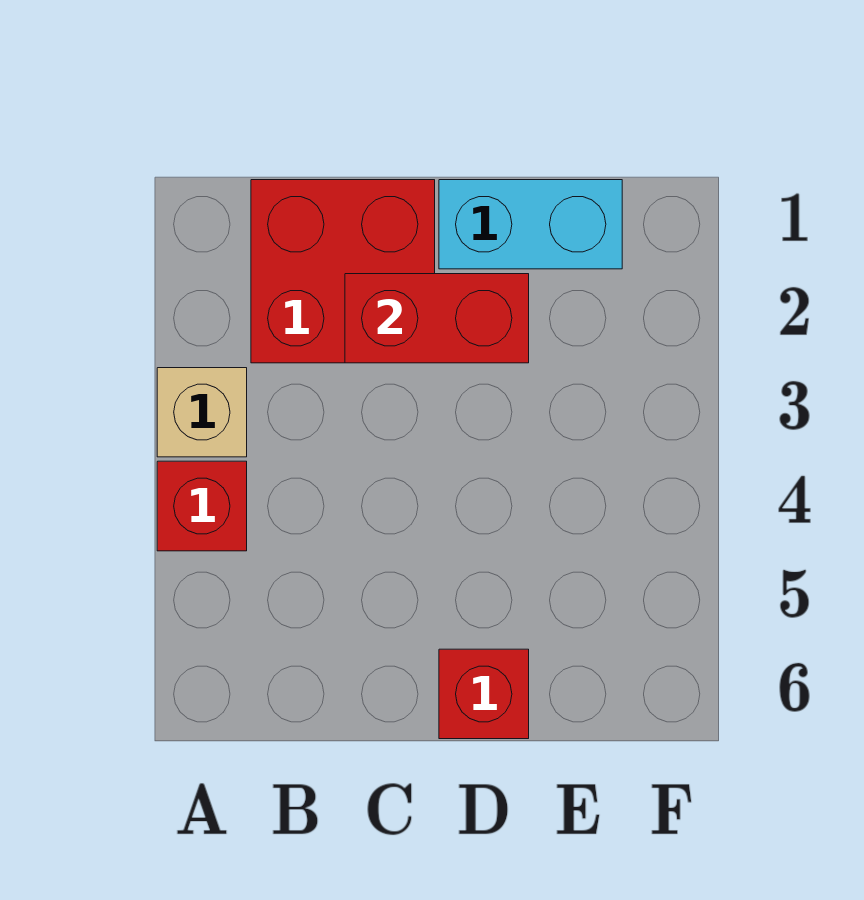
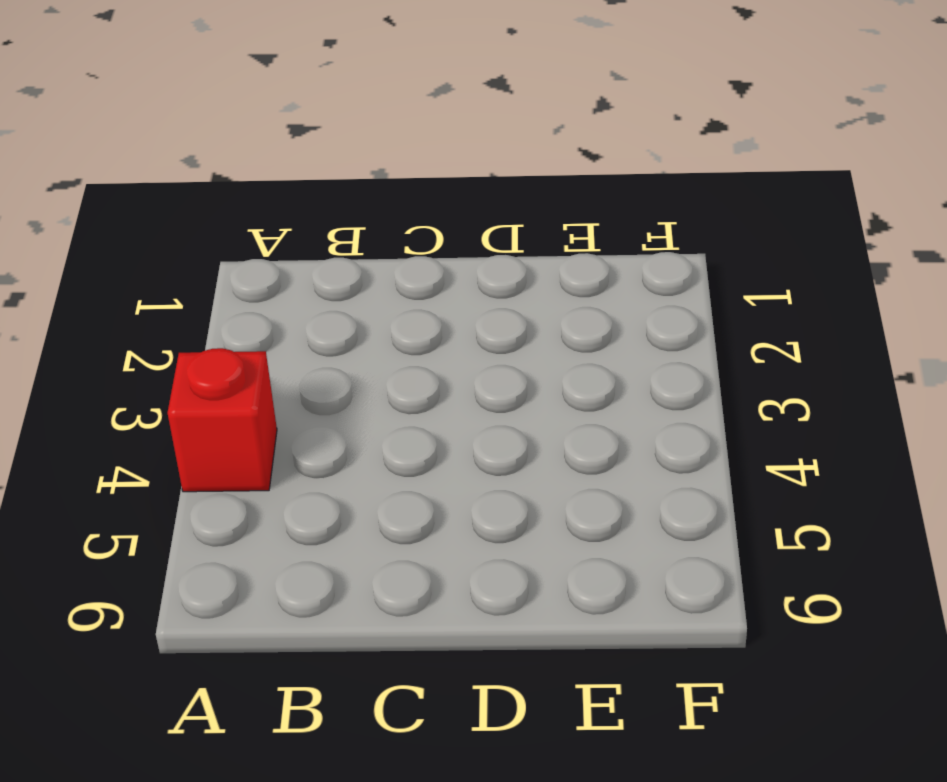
none -> tan brick A3 level 1
none -> red brick B1:C2 level 1

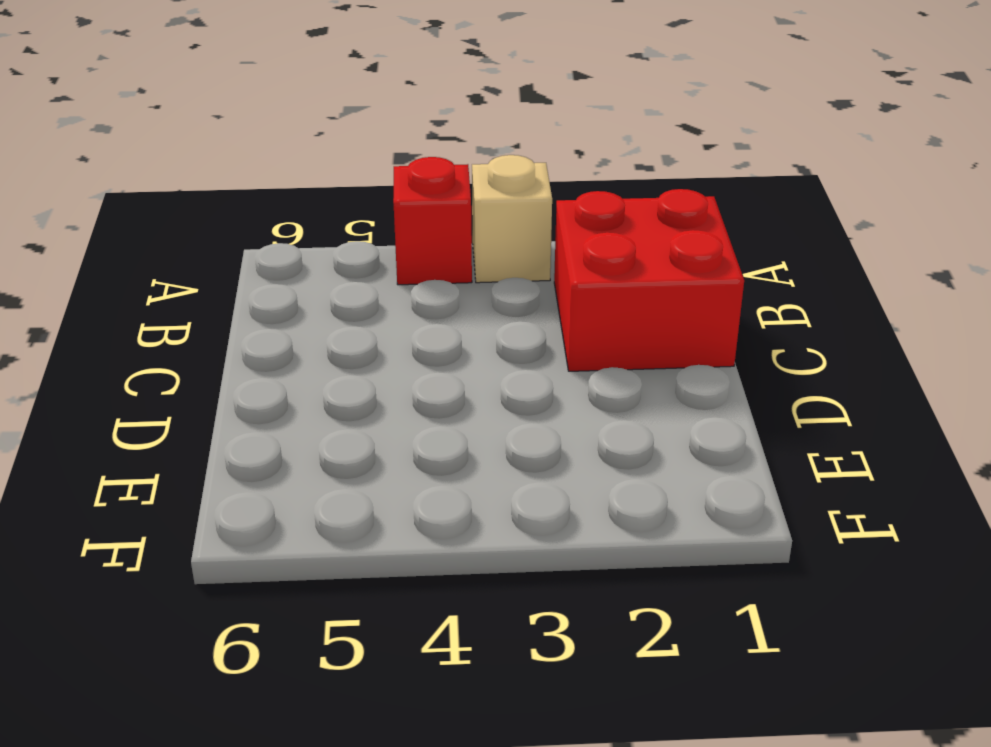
none -> cyan brick D1:E1 level 1
none -> red brick D6 level 1

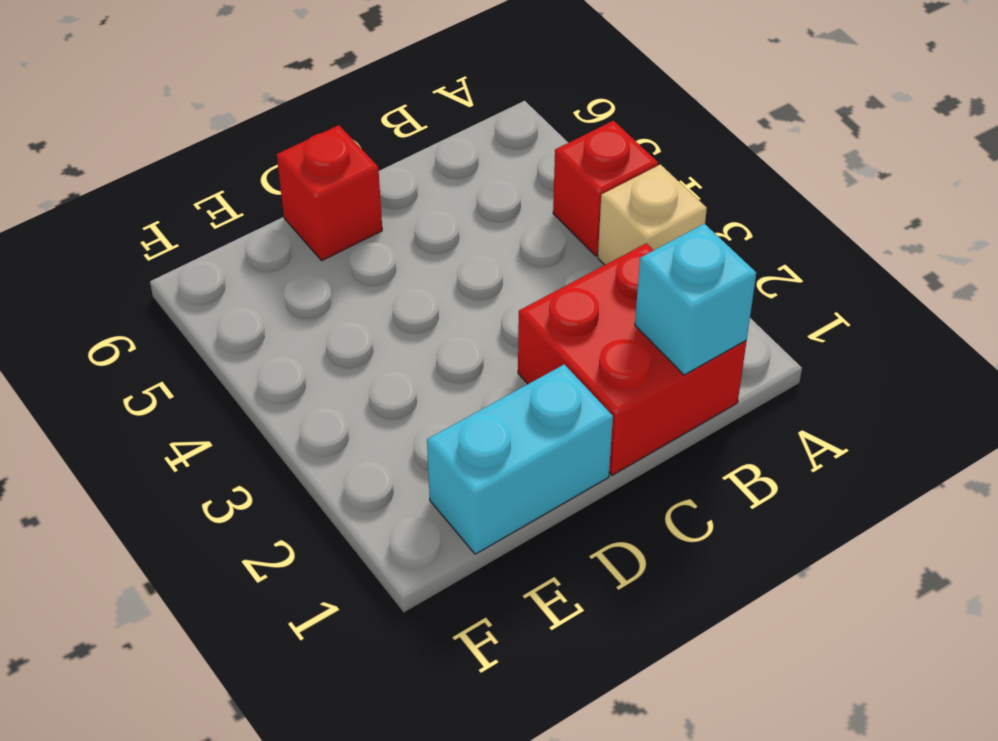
cyan brick B1 level 2 -> none
none -> red brick C2:D2 level 2

